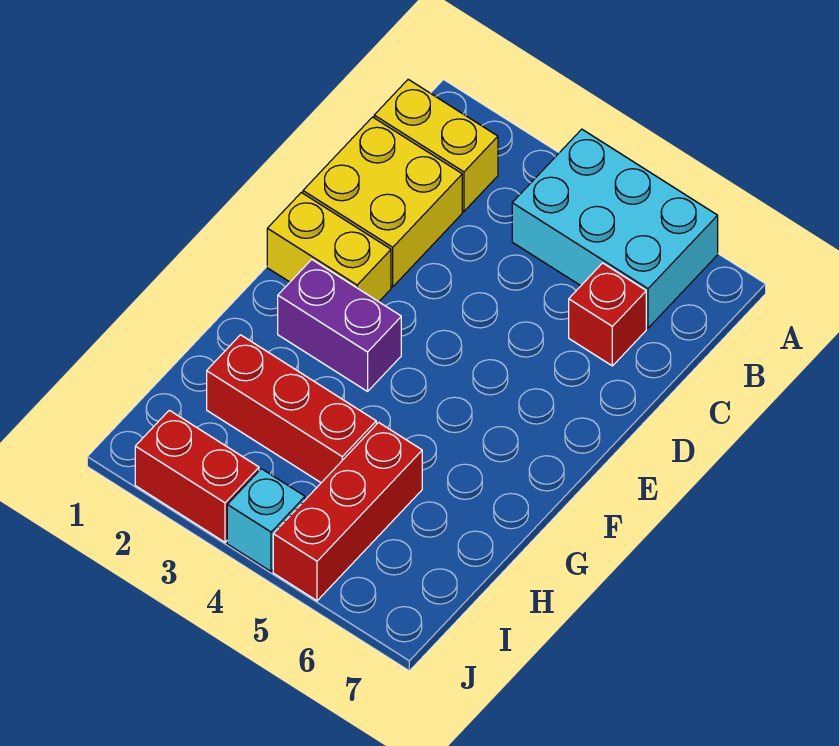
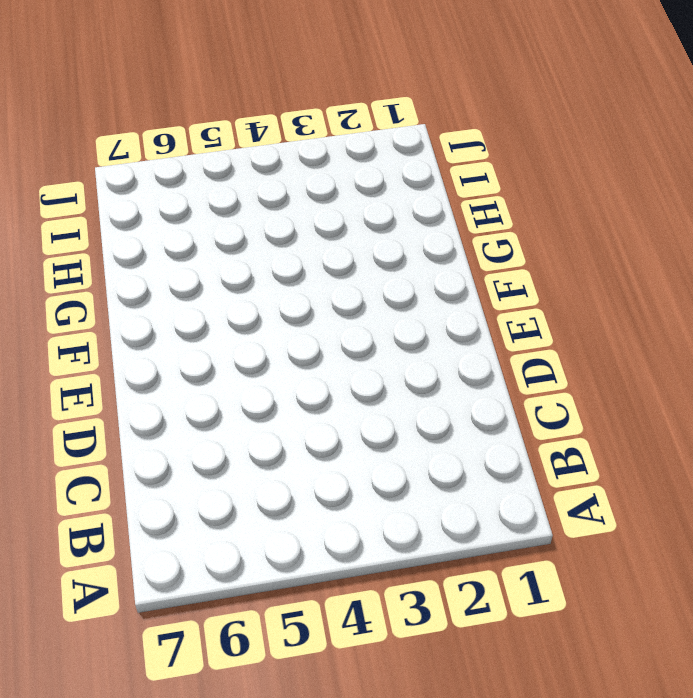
none -> cyan brick A4:B6 level 1
none -> yellow brick B1:B2 level 1

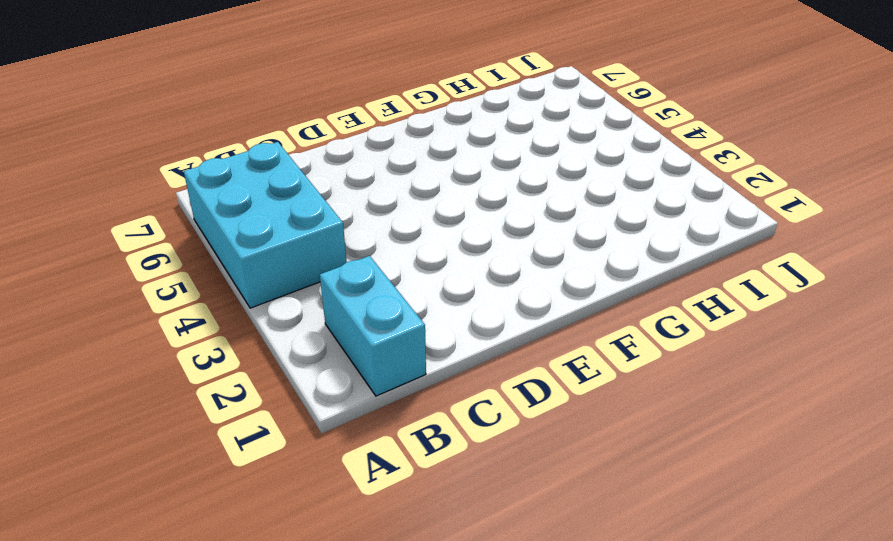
cyan brick B1:B2 level 1 -> yellow brick B1:B2 level 1
none -> yellow brick C1:D2 level 1
none -> red brick C6 level 1

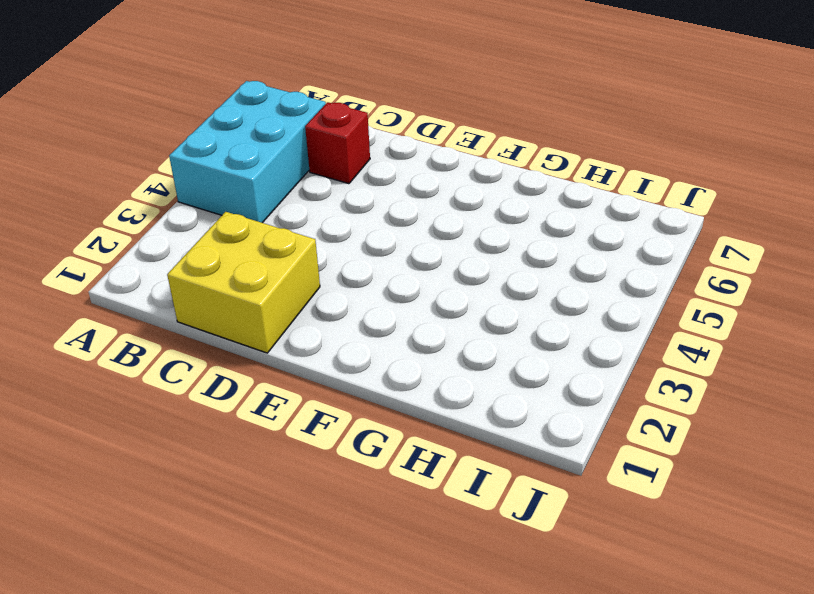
none -> yellow brick B1:B2 level 1
none -> yellow brick E1:E2 level 1

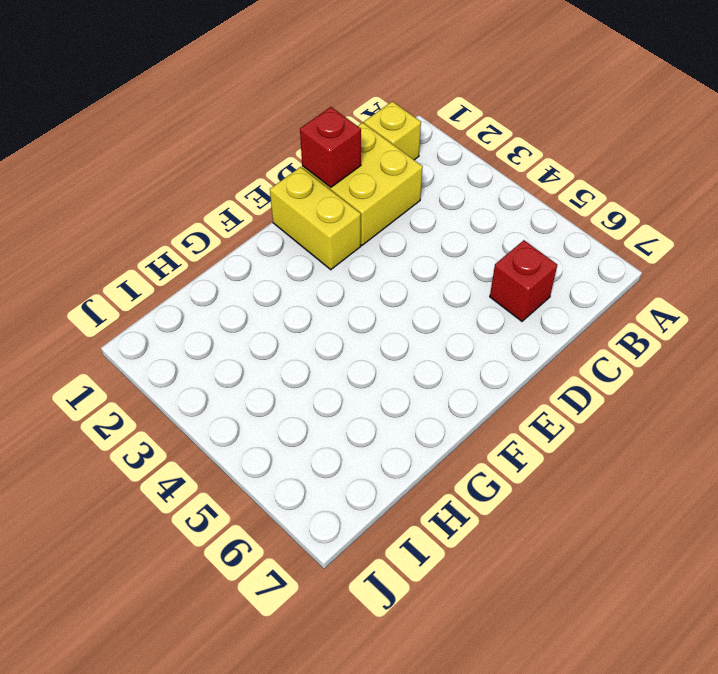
yellow brick B1 level 1 -> yellow brick B1:B2 level 1
red brick D1 level 2 -> none
none -> cyan brick A4:B6 level 1
none -> purple brick F2:F3 level 1

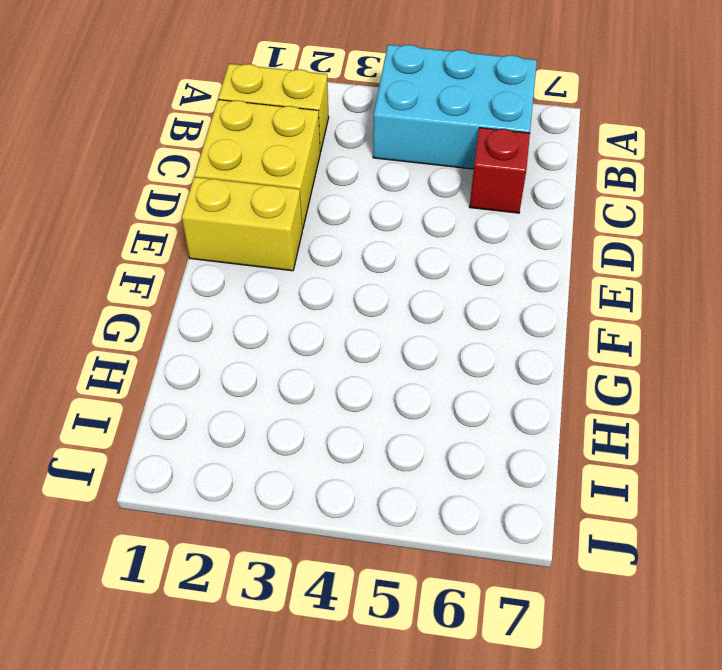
none -> purple brick F2:F3 level 1
none -> red brick H2:H4 level 1

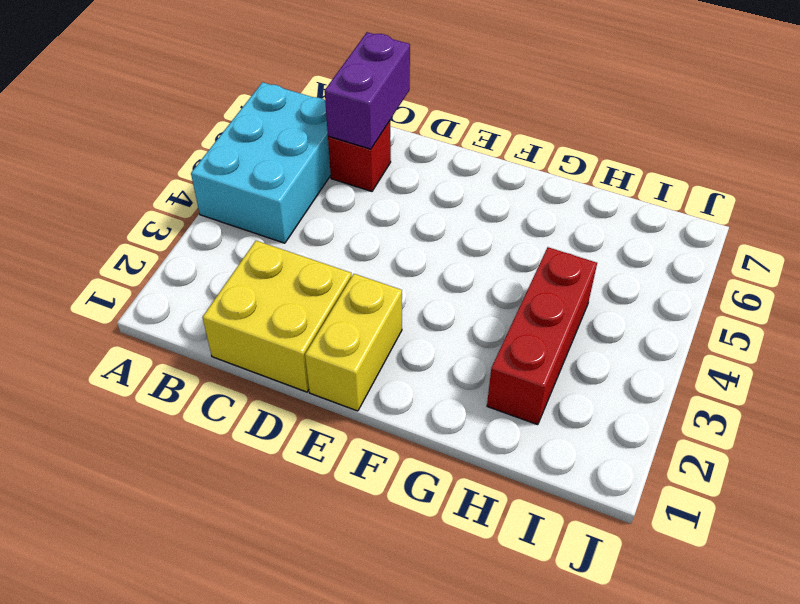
purple brick C6:C7 level 2 -> purple brick F2:F3 level 1
none -> yellow brick B1:B2 level 1
none -> red brick H5:J5 level 1

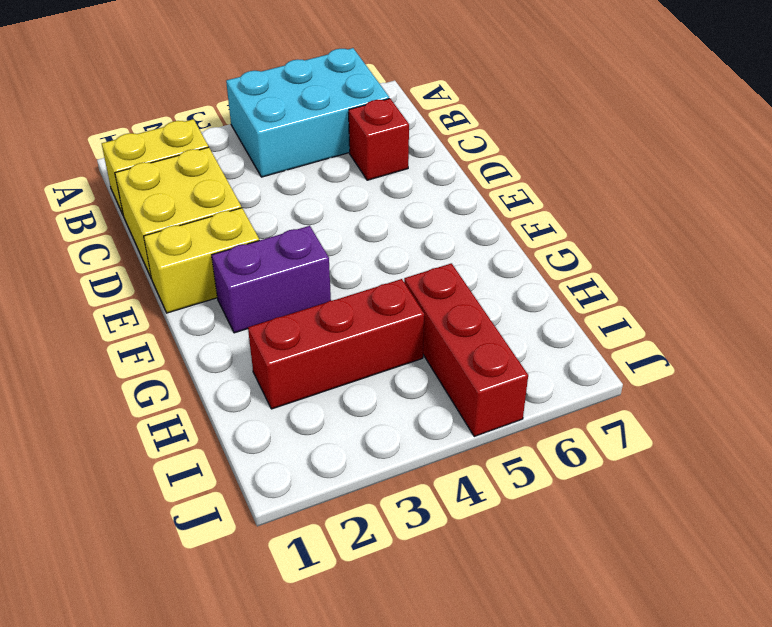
none -> red brick J2:J3 level 1
none -> cyan brick J4 level 1

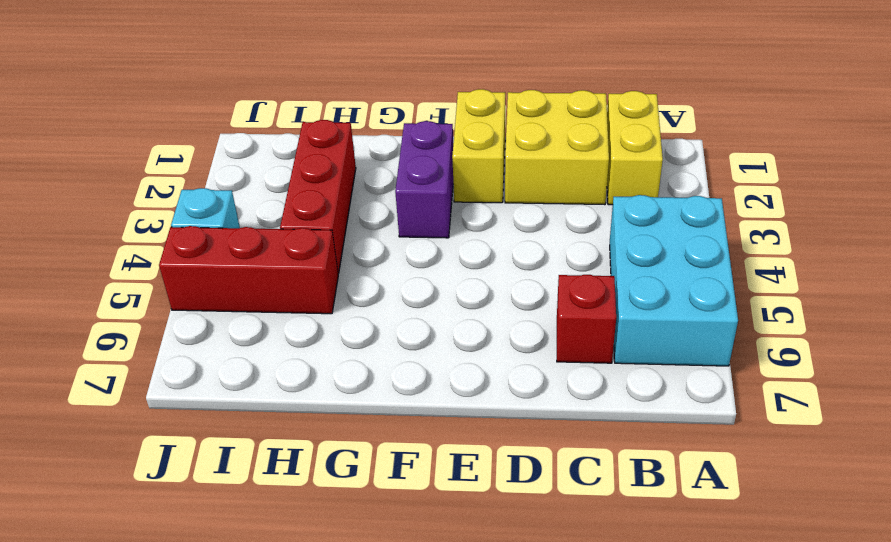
none -> red brick J2:J3 level 1

